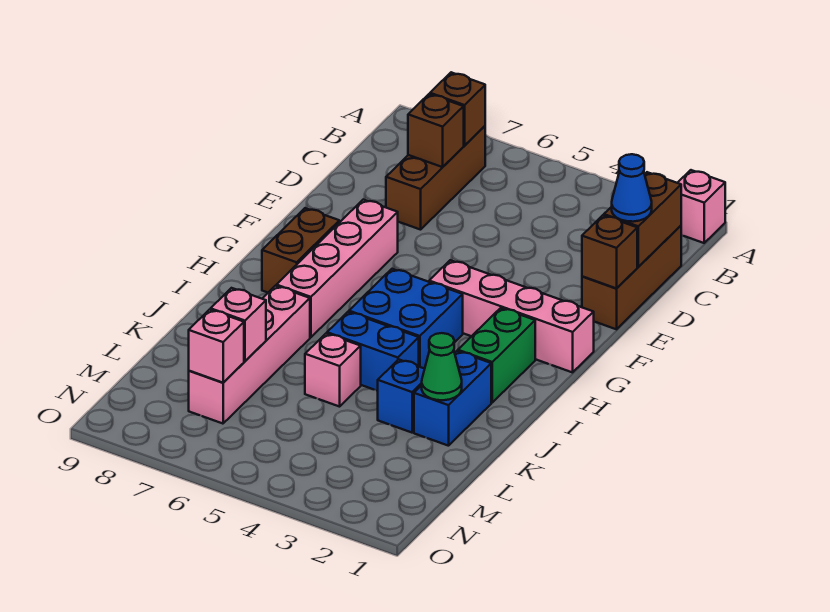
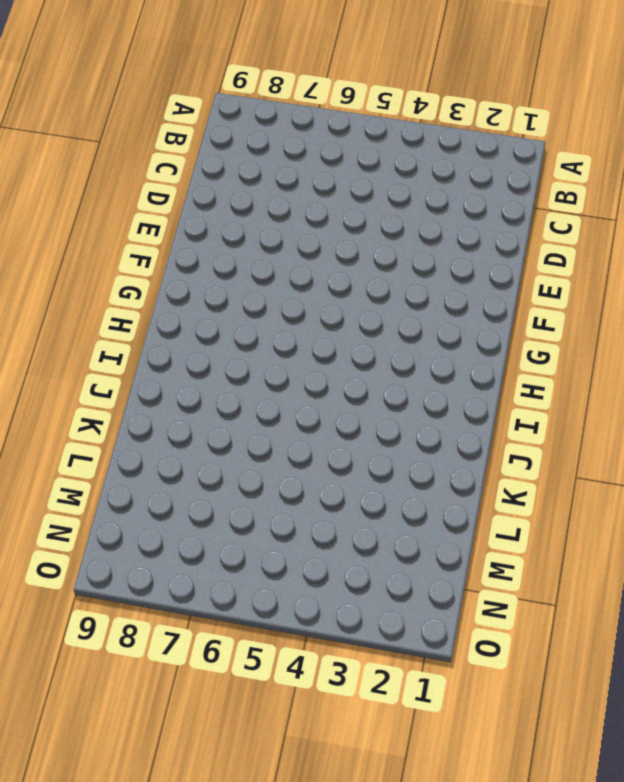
none -> pink brick A1 level 1
none -> brown brick B7:D7 level 1
none -> brown brick C1:E1 level 1

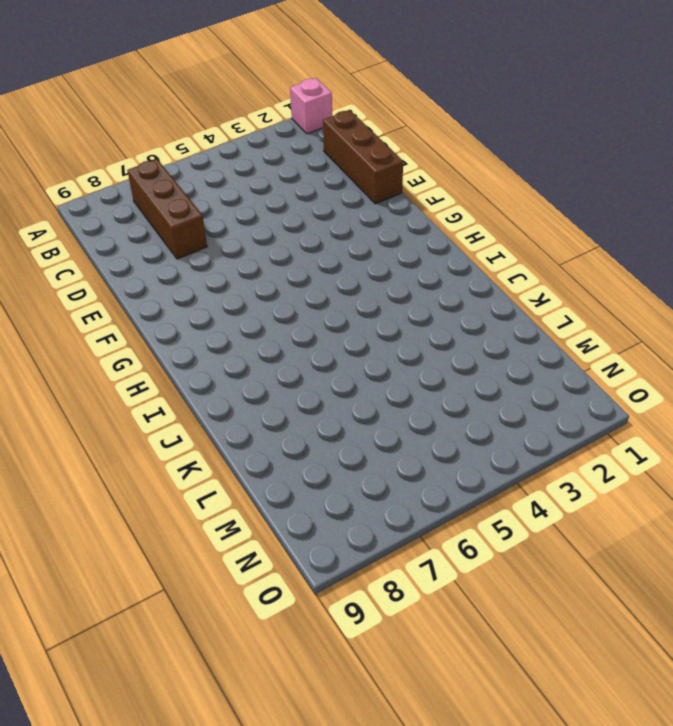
none -> pink brick F7:I7 level 1
none -> pink brick G1:G4 level 1
none -> brown brick G8:H8 level 1

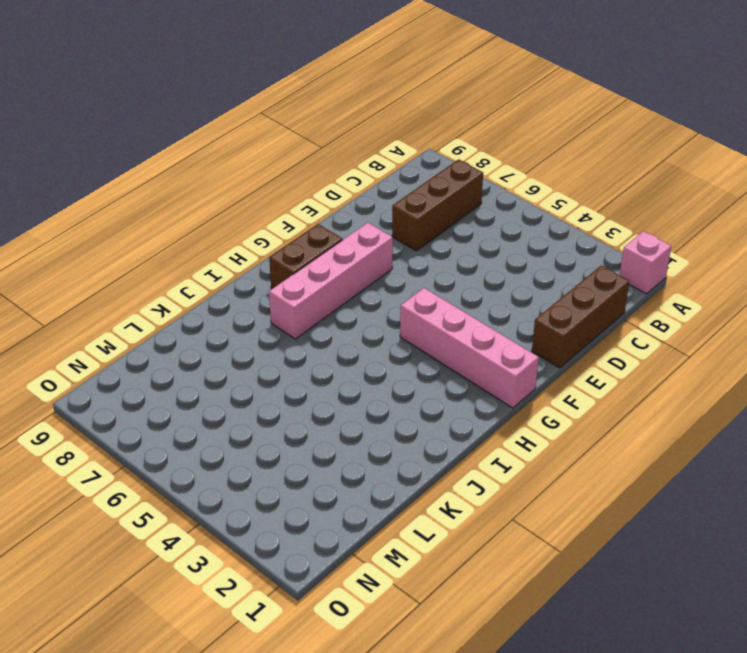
none -> green brick H2:I2 level 1
none -> blue brick H4:I5 level 1
none -> blue brick J2:K2 level 1

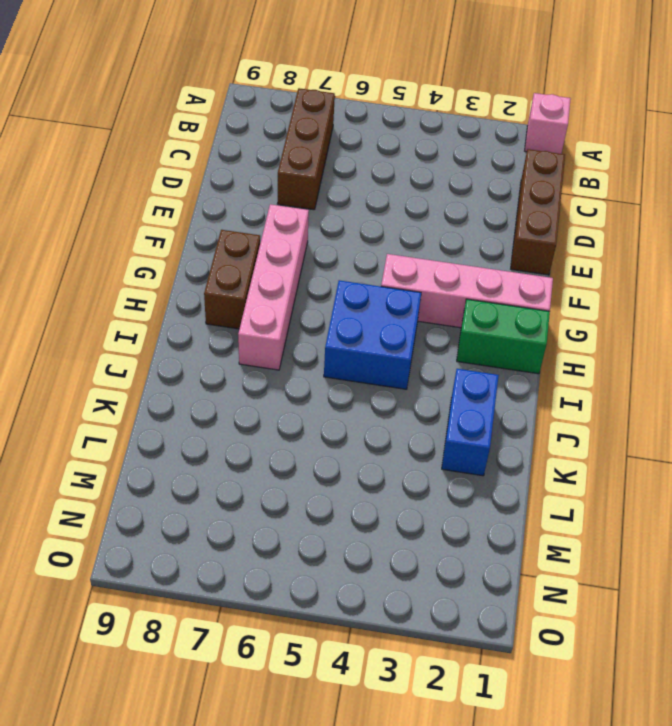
green brick H1:H2 level 1 -> green brick H2:I2 level 1
none -> blue brick J4:J5 level 1
none -> pink brick J7:M7 level 1
none -> blue brick K3 level 1

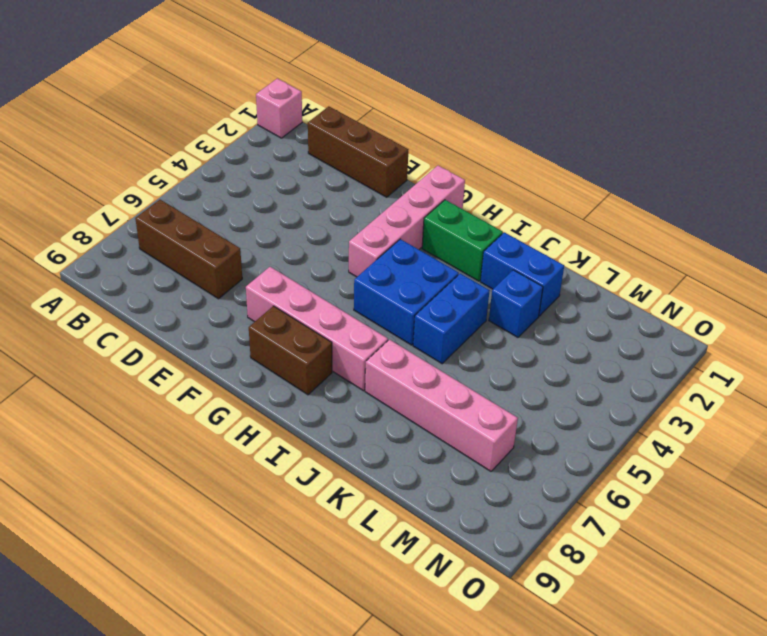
none -> pink brick K5 level 1
none -> brown brick B7 level 2
none -> brown brick C1:D1 level 2

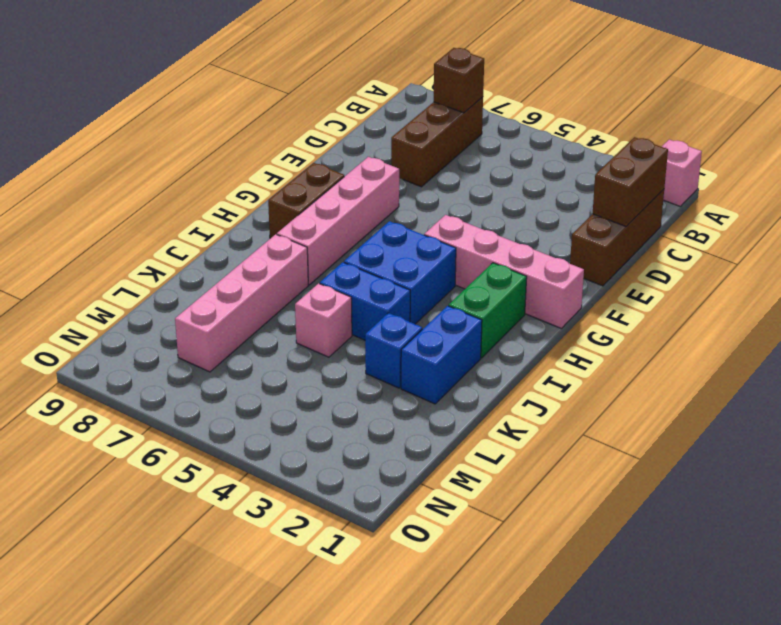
none -> brown brick C7 level 2
none -> brown brick E1 level 2
none -> green cone K2 level 2

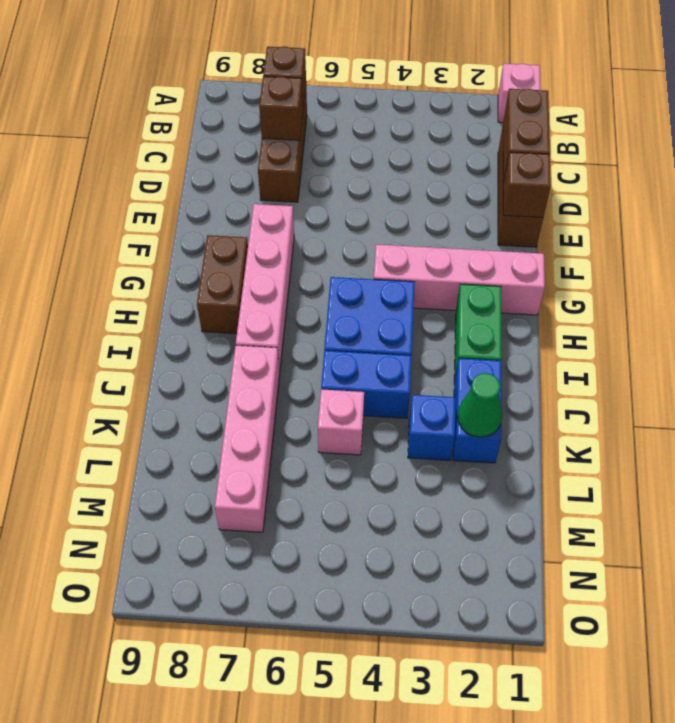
none -> pink brick L7 level 2
none -> pink brick M7 level 2
none -> blue cone D1 level 3

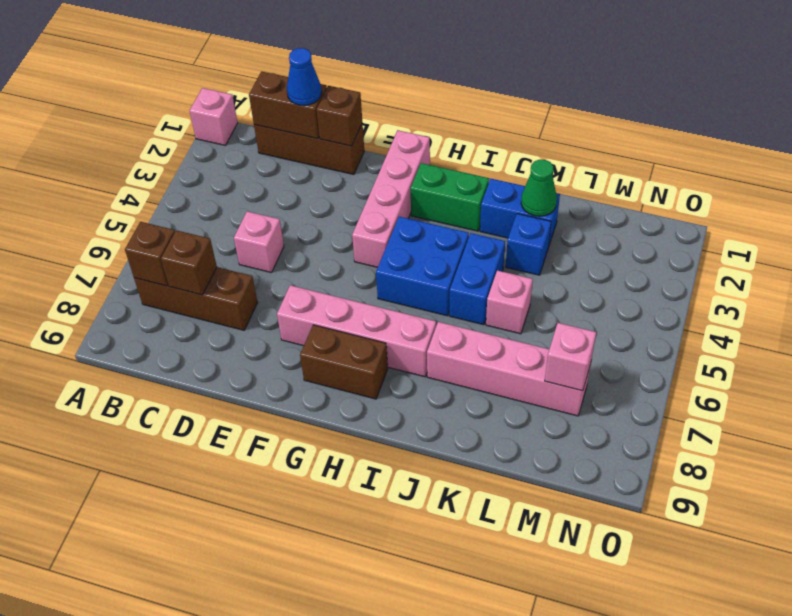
pink brick D5 level 1 -> pink brick L7 level 2

